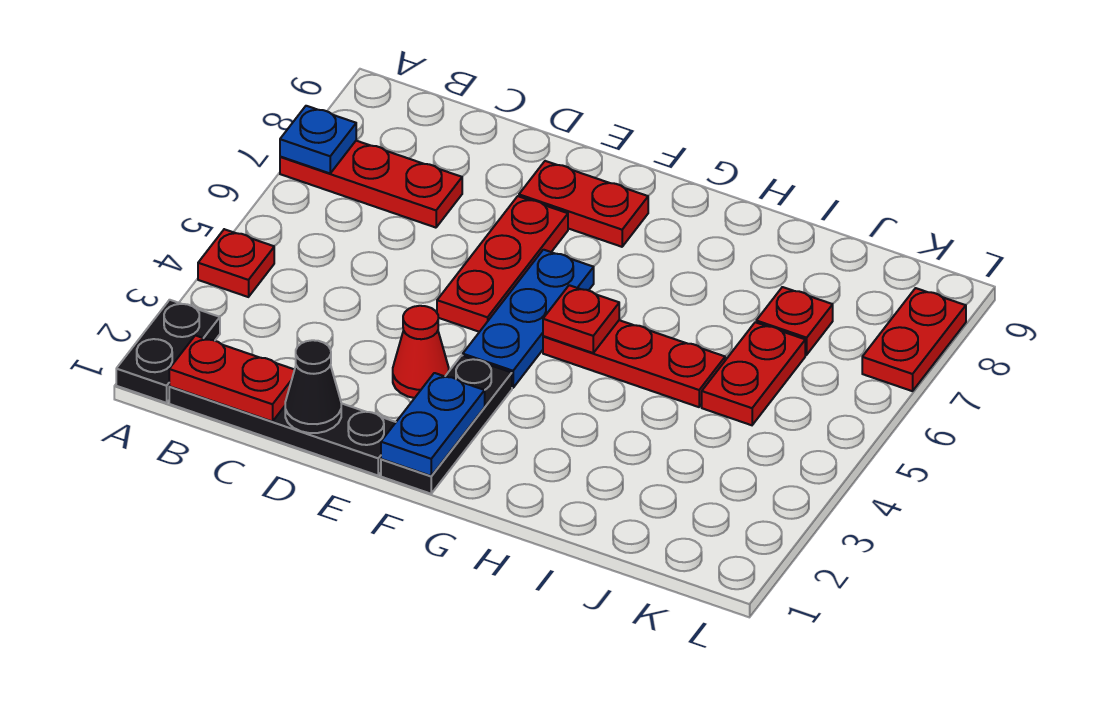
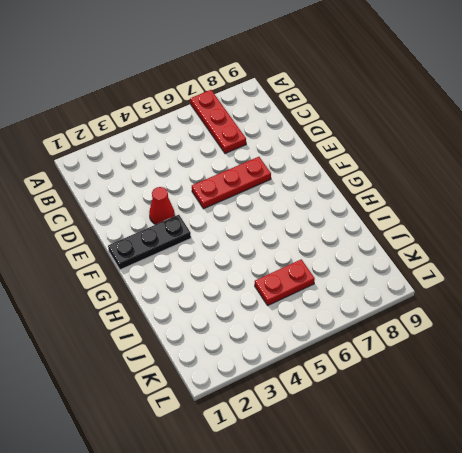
none -> black plate A1:A2 level 1
none -> red plate A4 level 1
none -> black plate B1:E1 level 1

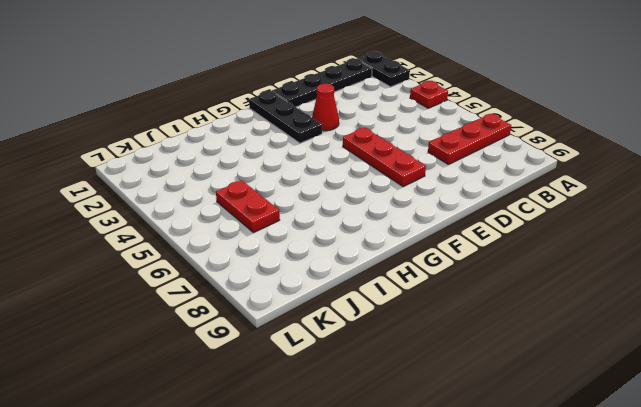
none -> red plate E8:F8 level 1
none -> blue plate F4:F6 level 1
none -> red plate G5:I5 level 1

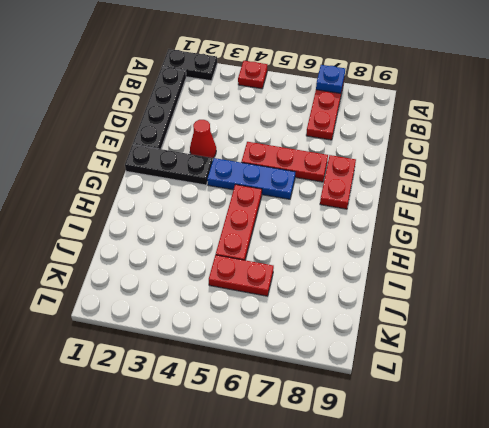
none -> red plate J7 level 1
none -> red plate L7:L8 level 1
none -> red plate B1:C1 level 2

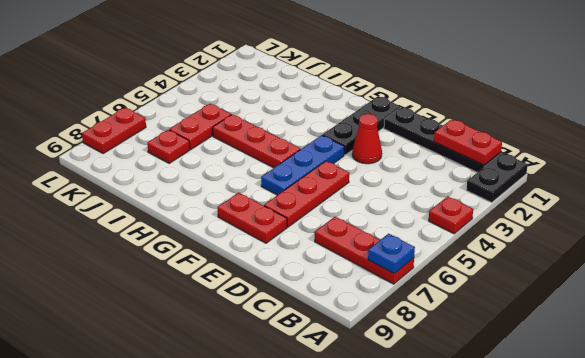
none -> black cone D1 level 2
none -> blue plate F1:F2 level 2
none -> red plate G5 level 2

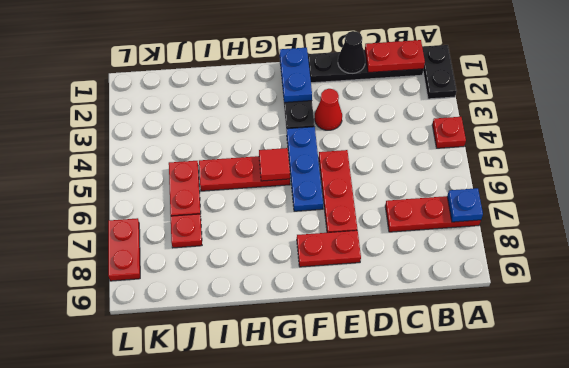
red tile G5 level 2 -> red plate G5 level 2

